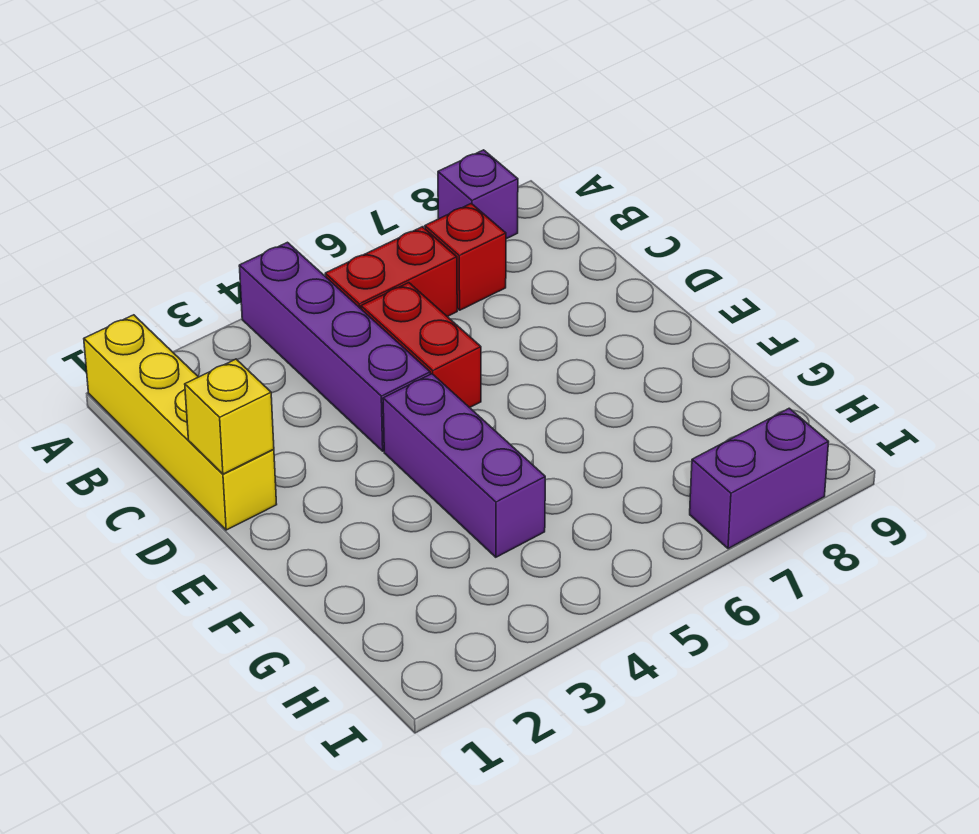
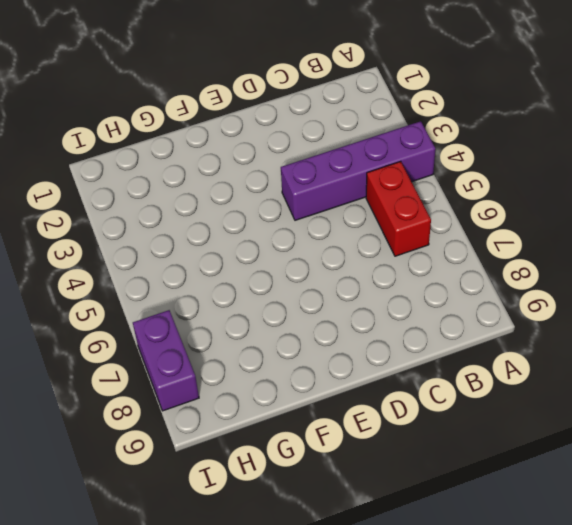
none -> yellow brick A1:D1 level 1
none -> purple brick A8 level 1

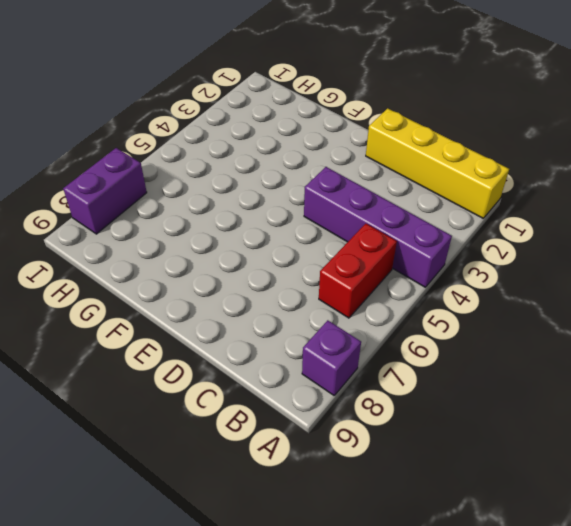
none -> red brick B7 level 1
none -> red brick C5:D5 level 1

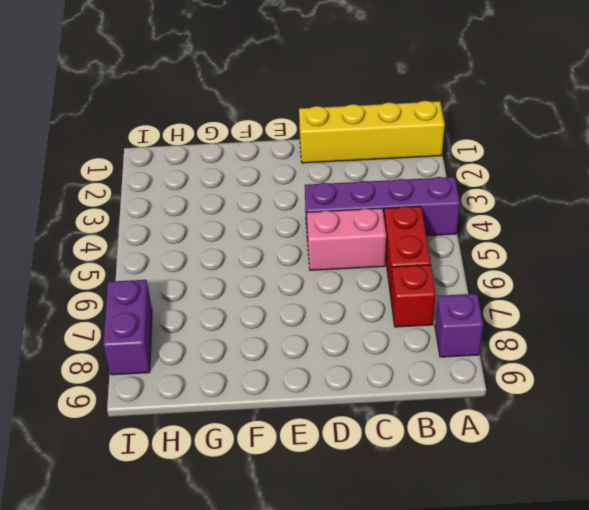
pink brick C5:D5 level 1 -> red brick C5:D5 level 1
none -> purple brick E4:G4 level 1
none -> yellow brick D1 level 2

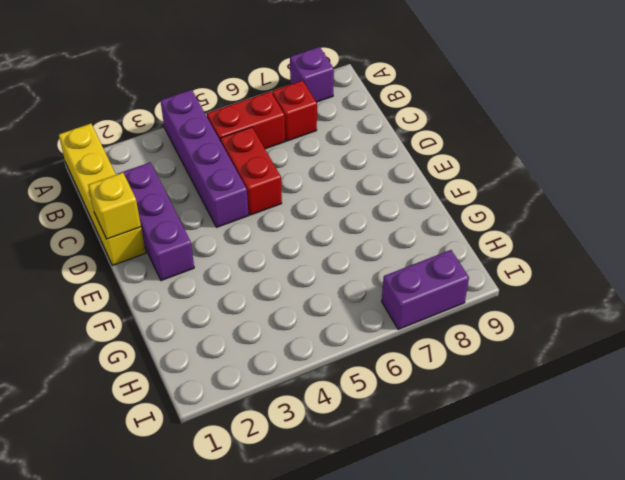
purple brick C2:E2 level 1 -> purple brick E4:G4 level 1

